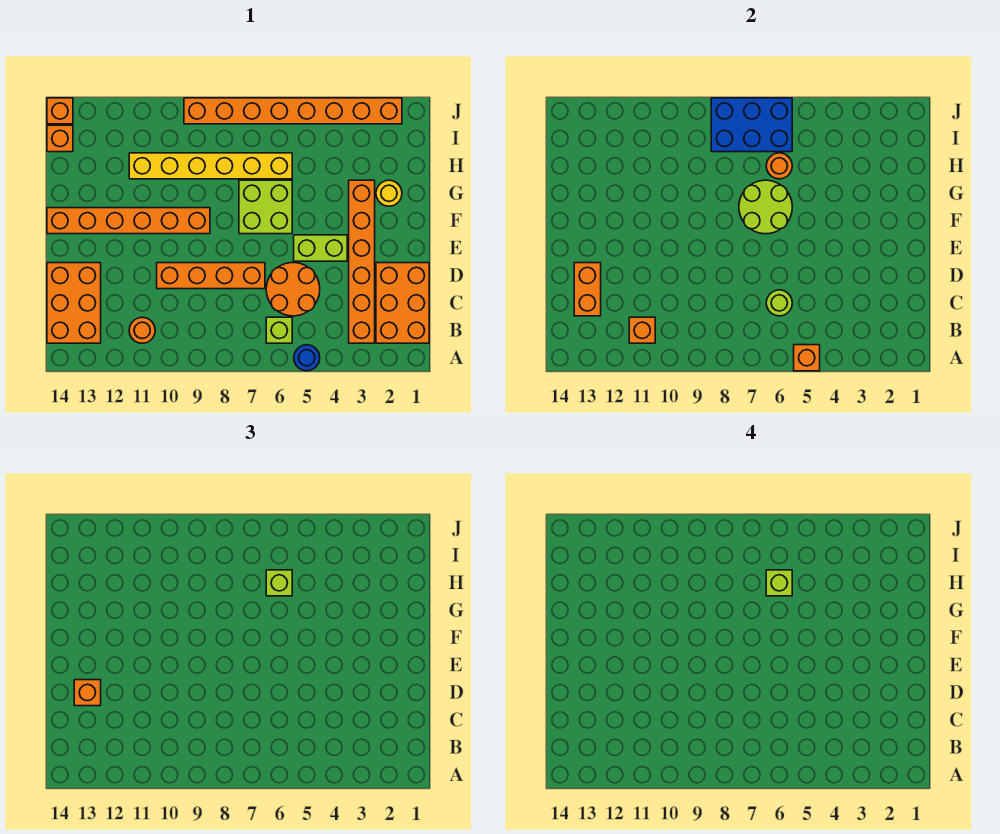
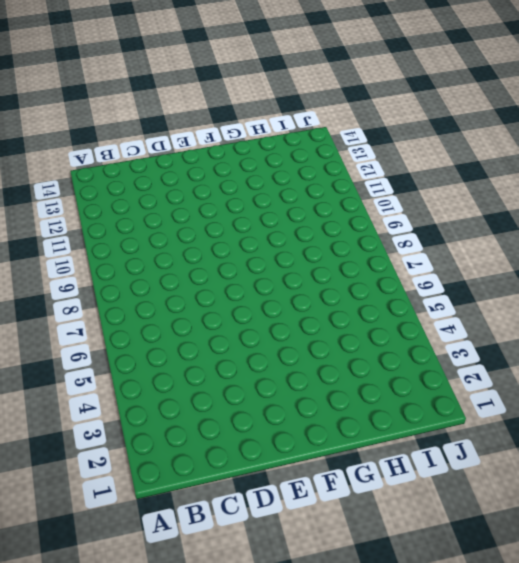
none -> blue round brick A5 level 1
none -> orange brick B1:D2 level 1
none -> orange brick B3:G3 level 1

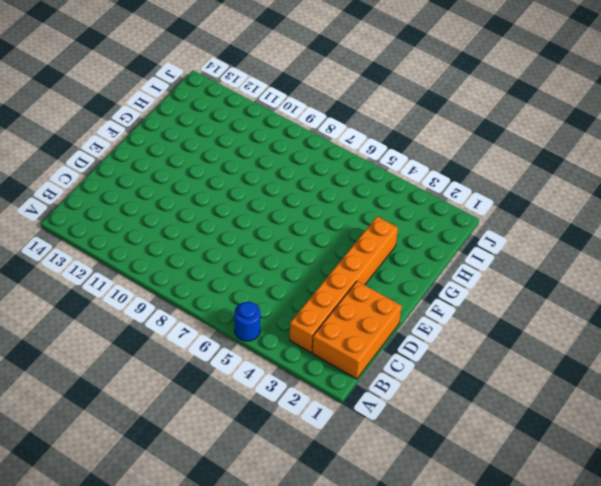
none -> lime brick B6 level 1
none -> orange round brick B11 level 1
none -> orange brick B13:D14 level 1

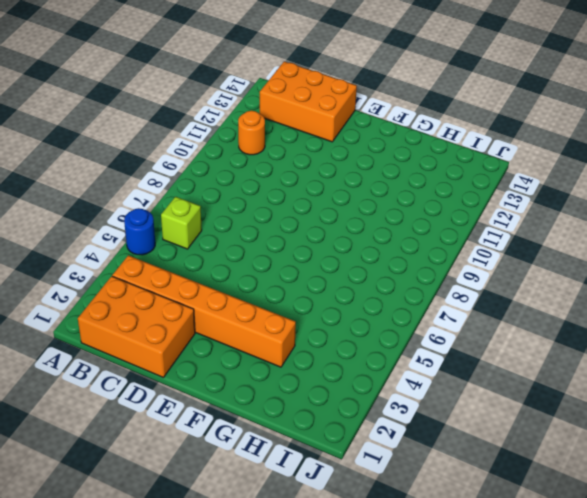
none -> orange round brick C5:D6 level 1
none -> orange brick D7:D10 level 1
none -> lime brick E4:E5 level 1

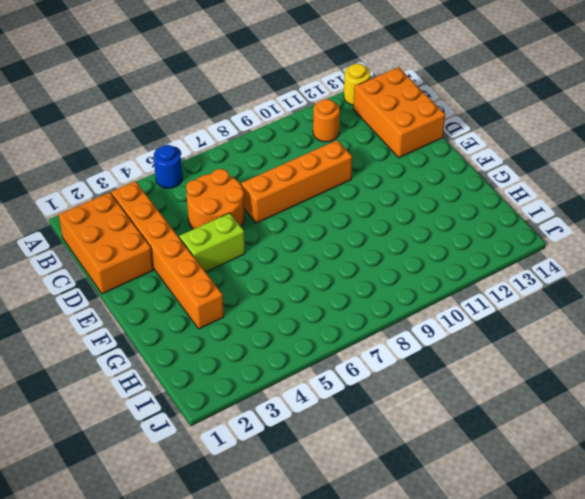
yellow round brick A13 level 1 -> yellow round brick G2 level 1
none -> lime brick B6 level 1
none -> lime brick F6:G7 level 1
none -> orange brick F9:F14 level 1

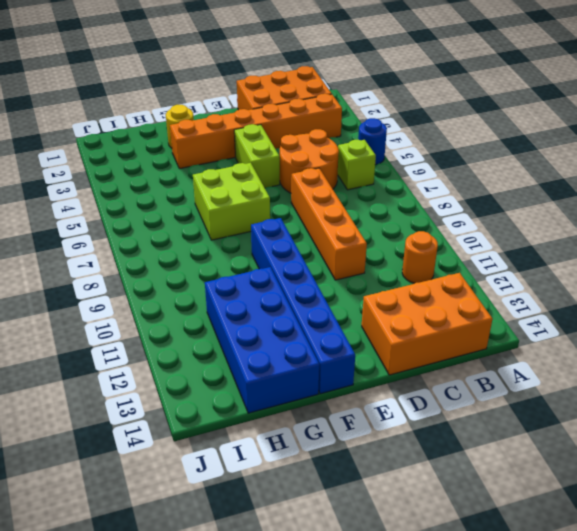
blue brick F9:F14 level 1 -> orange brick F9:F14 level 1
blue brick G11:H14 level 1 -> yellow brick H6:H11 level 1
none -> orange brick I14 level 1
none -> orange brick J2:J9 level 1
none -> orange brick J14 level 1

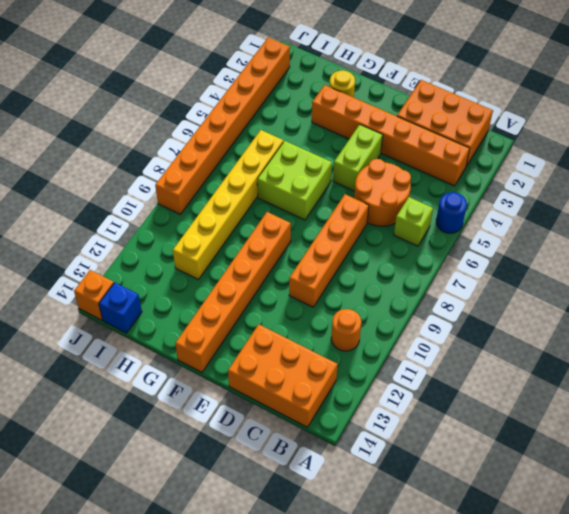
blue brick I14 level 1 -> orange brick I14 level 1
none -> orange brick A5 level 2
none -> orange brick B11 level 2
none -> lime round brick C6 level 2

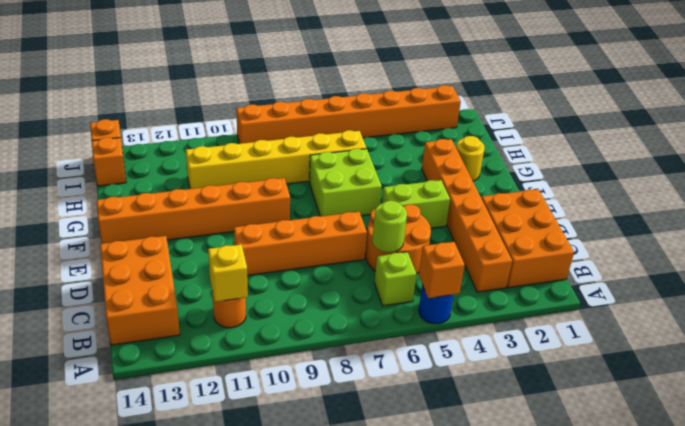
yellow brick B11 level 2 -> orange brick B11 level 2
none -> orange brick C13:D13 level 2
none -> lime round brick F6:G7 level 2
none -> orange round brick H6 level 2

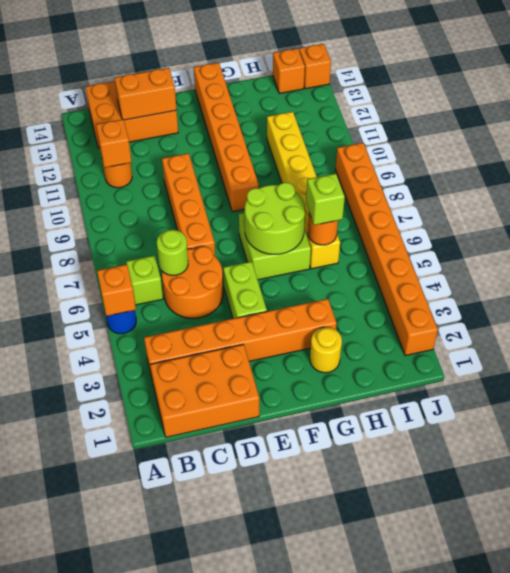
none -> blue brick I6:J8 level 2
none -> orange brick D13 level 3
none -> lime brick H6 level 4

